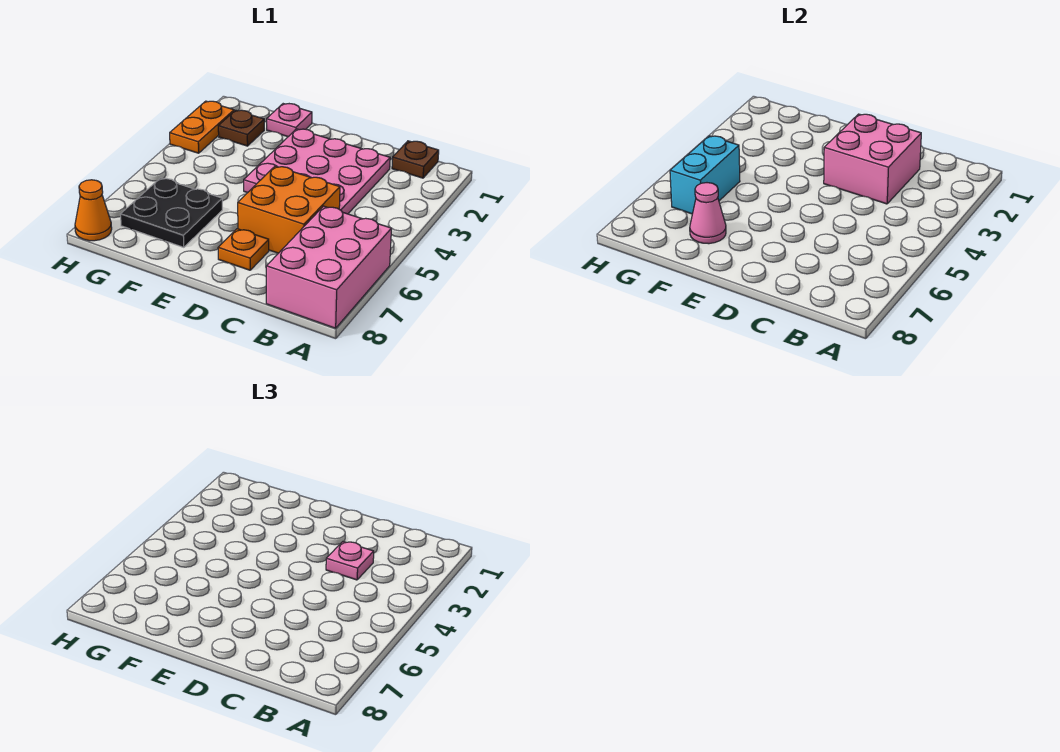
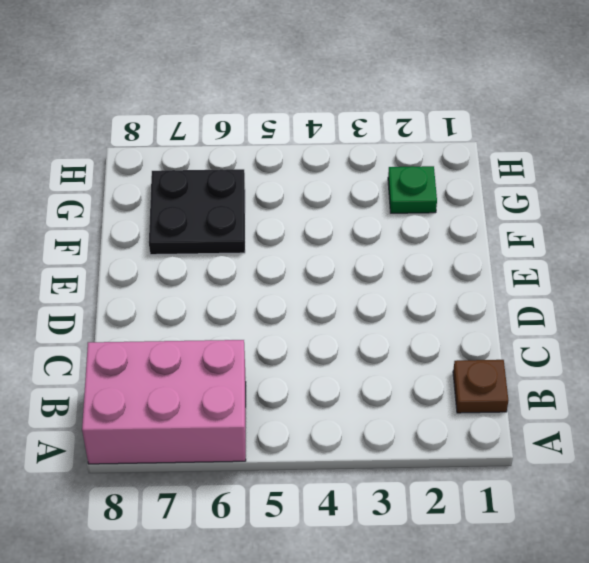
green plate G2 level 1 -> brown plate G2 level 1
none -> pink plate C2:E4 level 1
none -> orange brick C5:D6 level 1
none -> orange plate D7 level 1

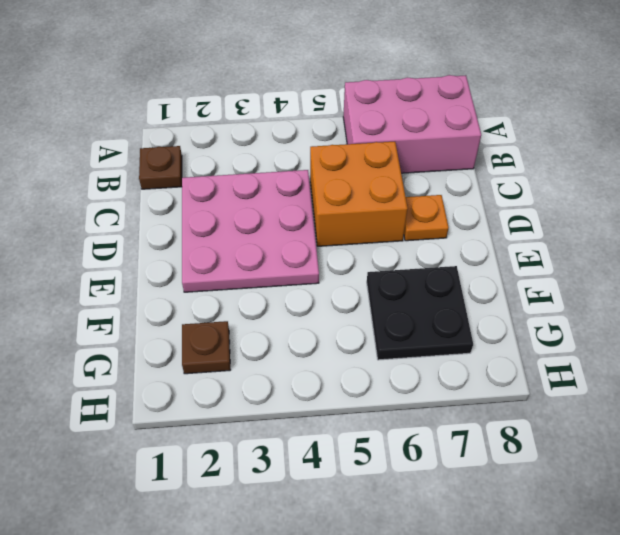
none -> pink plate F1 level 1
none -> orange plate H2:H3 level 1
none -> orange cone H8 level 1

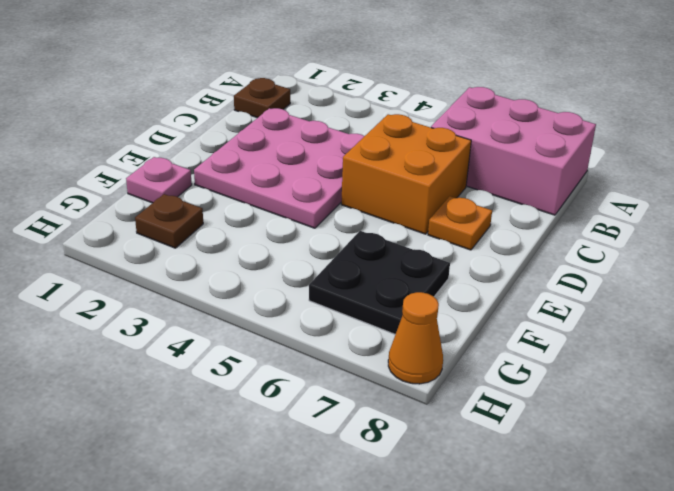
none -> orange plate H2:H3 level 1
none -> pink brick C2:D3 level 2
none -> pink cone F7 level 2

